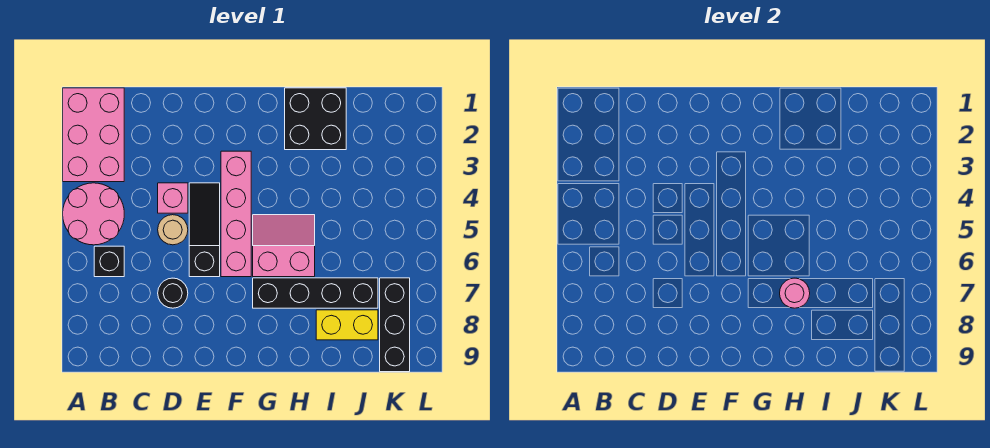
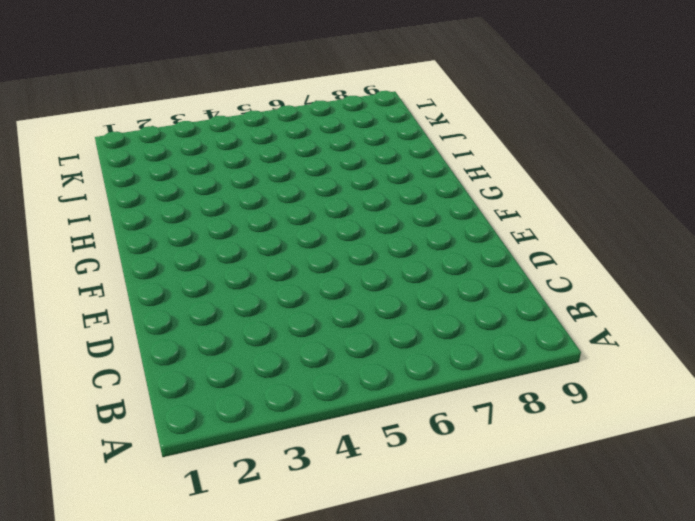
none -> pink brick A1:B3 level 1
none -> pink round brick A4:B5 level 1
none -> black brick B6 level 1

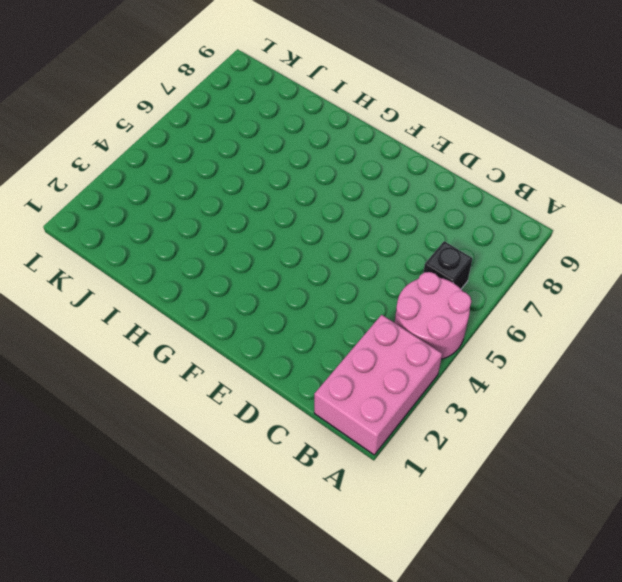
none -> pink brick D4 level 1
none -> tan round brick D5 level 1
none -> black round brick D7 level 1

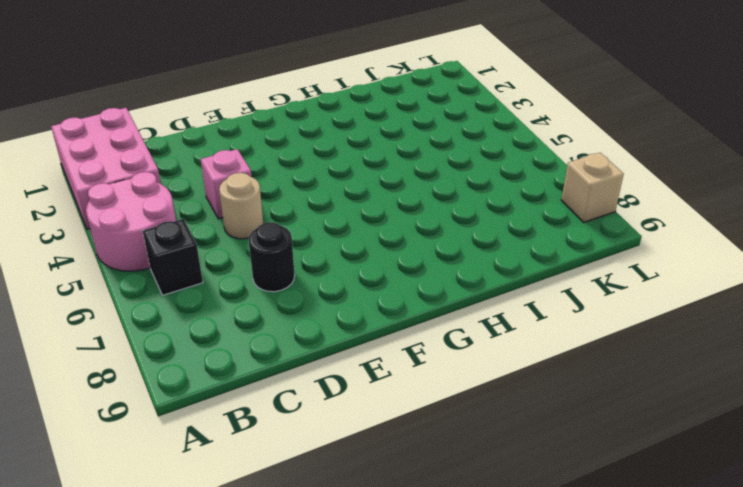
tan brick L8 level 1 -> none
none -> black slope E4:E6 level 1 top 6
none -> pink brick F3:F6 level 1
none -> pink slope G5:H6 level 1 top 6

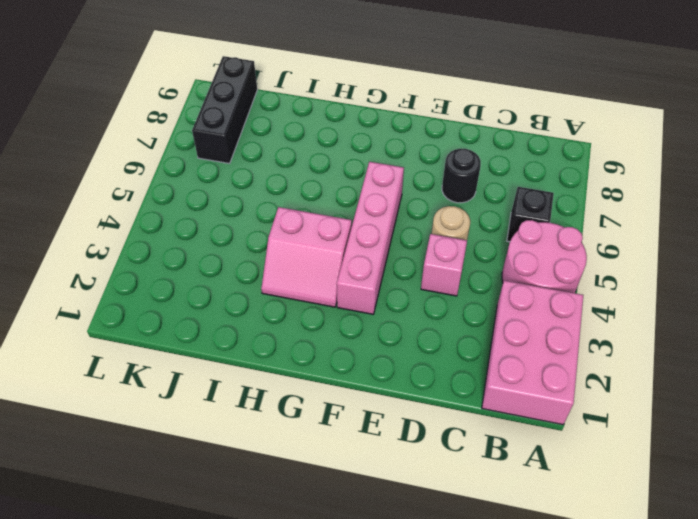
pink slope G3:H4 level 1 top 4 -> pink slope G5:H6 level 1 top 6
none -> black slope E4:E6 level 1 top 6
none -> black brick G7:J7 level 1
none -> black brick H1:I2 level 1

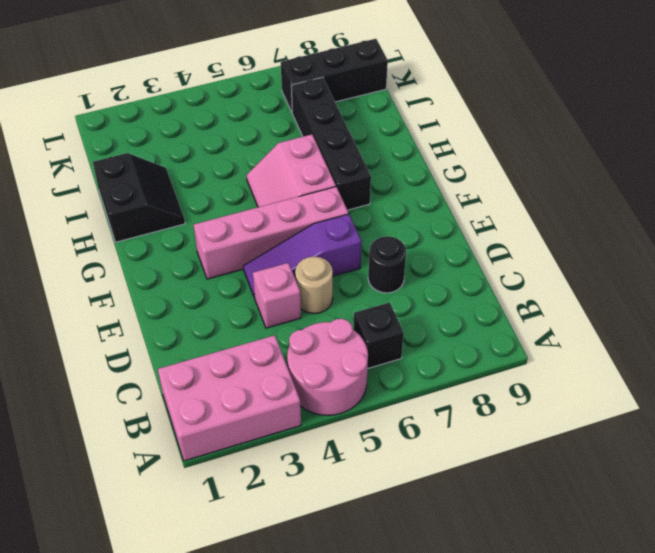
purple slope E4:E6 level 1 top 6 -> black slope E4:E6 level 1 top 6
black slope H1:I2 level 1 top 1 -> black brick H1:I2 level 1
none -> yellow brick I8:J8 level 1
none -> pink round brick H7 level 2

